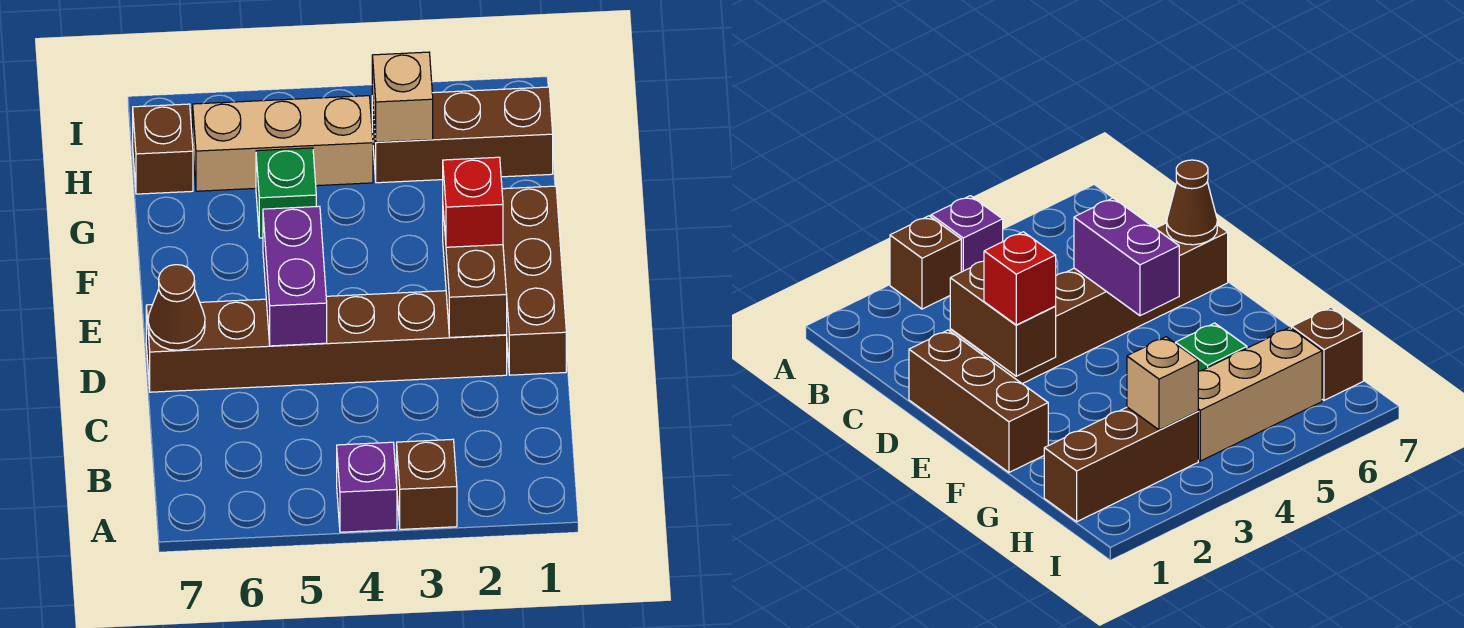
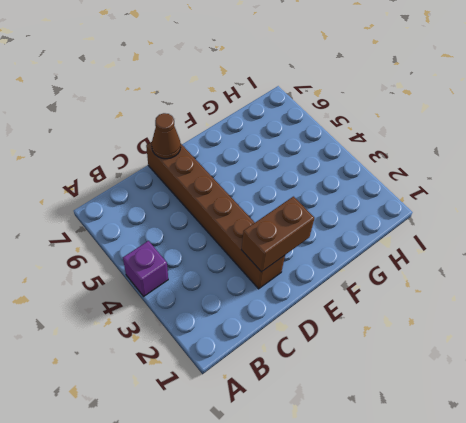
none -> brown brick A3 level 1
none -> brown brick D1:F1 level 1
none -> green brick G5 level 1

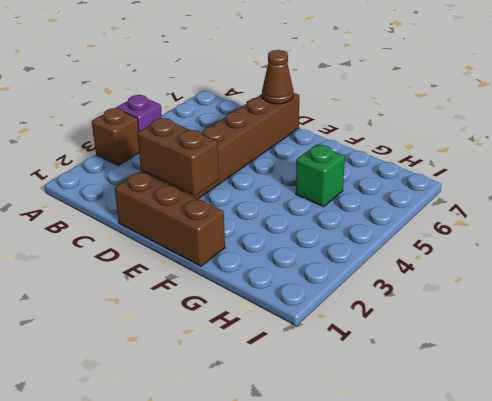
none -> brown brick H1:H3 level 1
none -> tan brick H4:H6 level 1
none -> brown brick H7 level 1

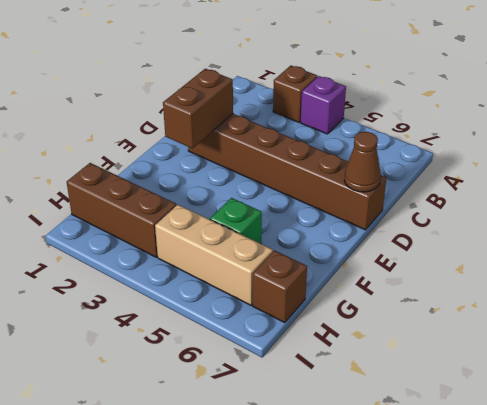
none -> brown brick D1:F1 level 1
none -> purple brick D5:E5 level 2
none -> tan brick H3 level 2

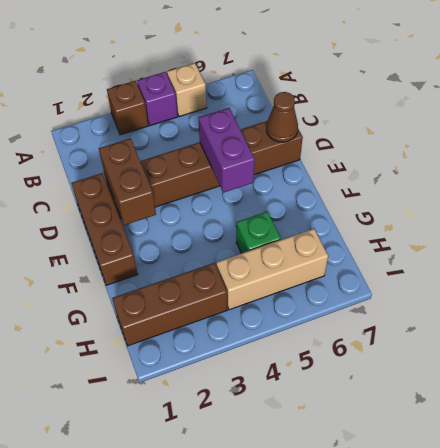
tan brick A5 level 1 -> tan brick H3 level 2
none -> brown brick H7 level 1
none -> red brick E2 level 3

